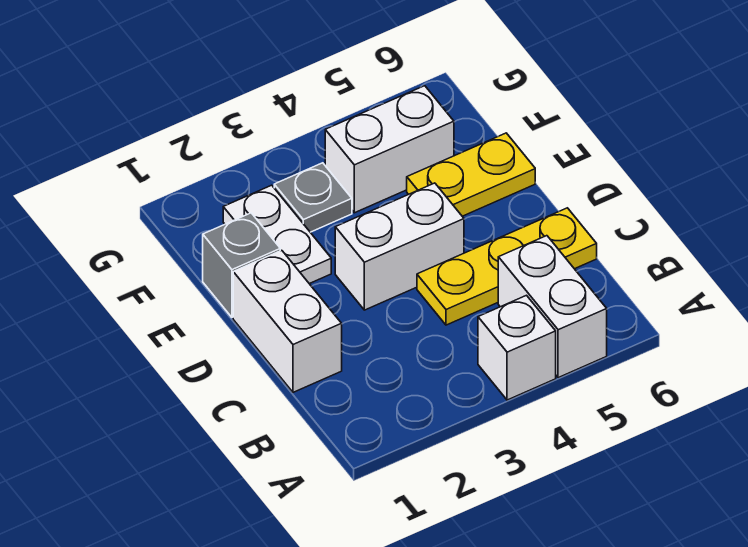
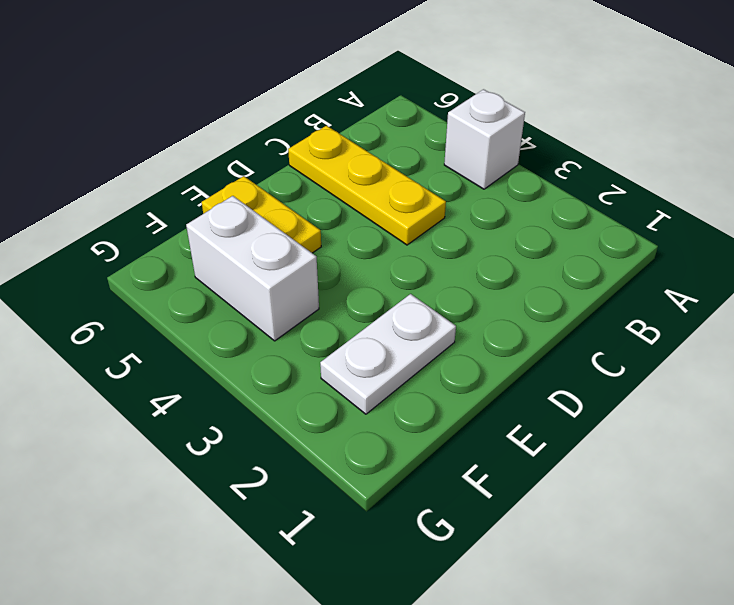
none -> white brick A5:B5 level 1
none -> white brick C1:D1 level 1

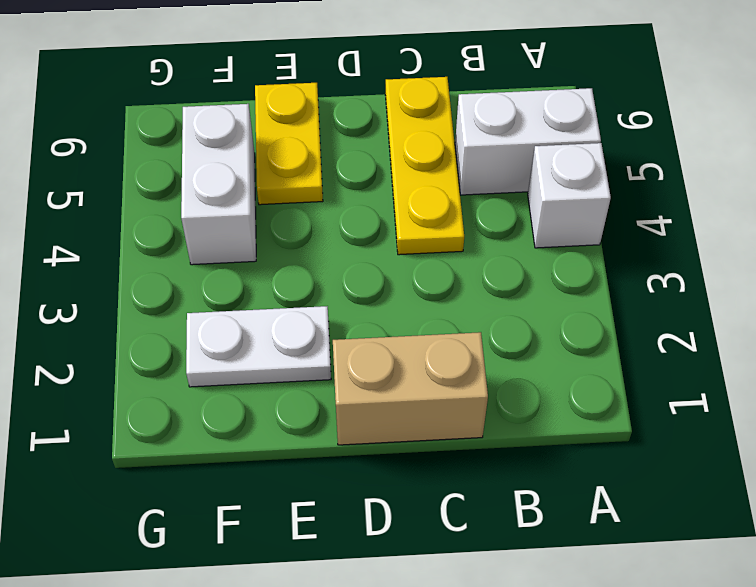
tan brick C1:D1 level 1 -> white brick C1:D1 level 1
none -> white brick D3:D4 level 1
none -> grey brick E1 level 1

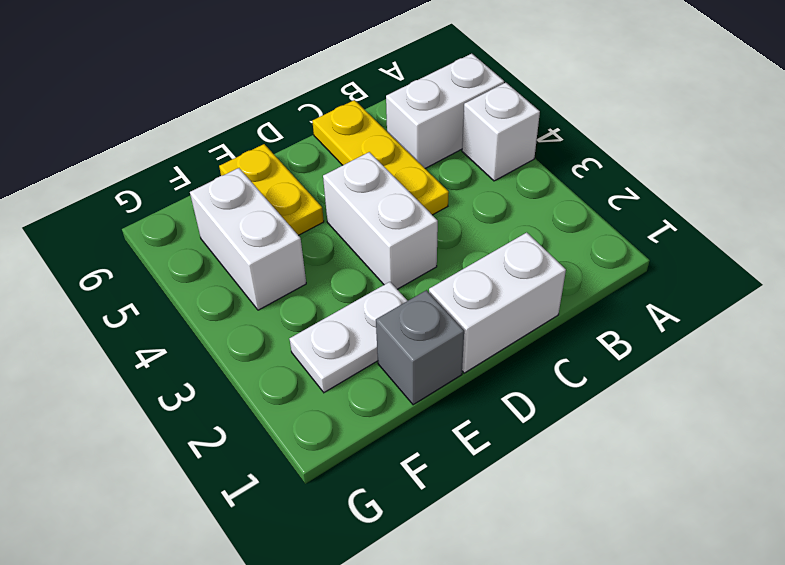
none -> grey plate F3 level 1

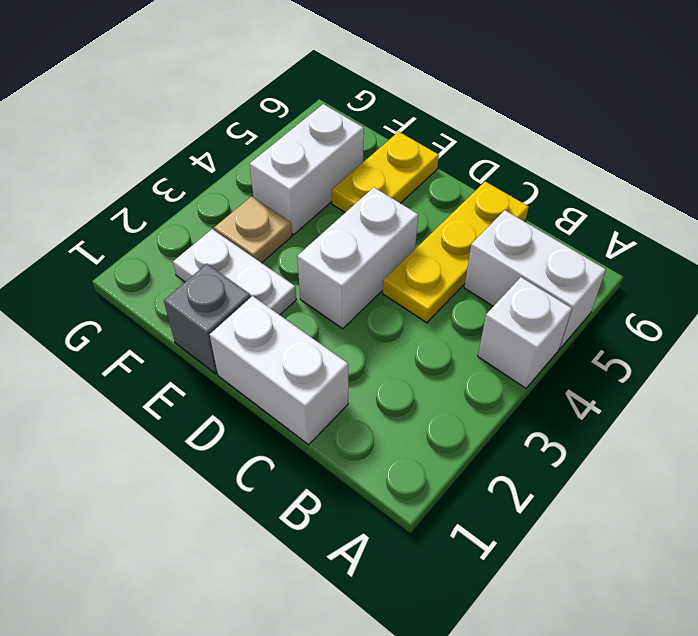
tan plate F3 level 1 -> grey plate F3 level 1

